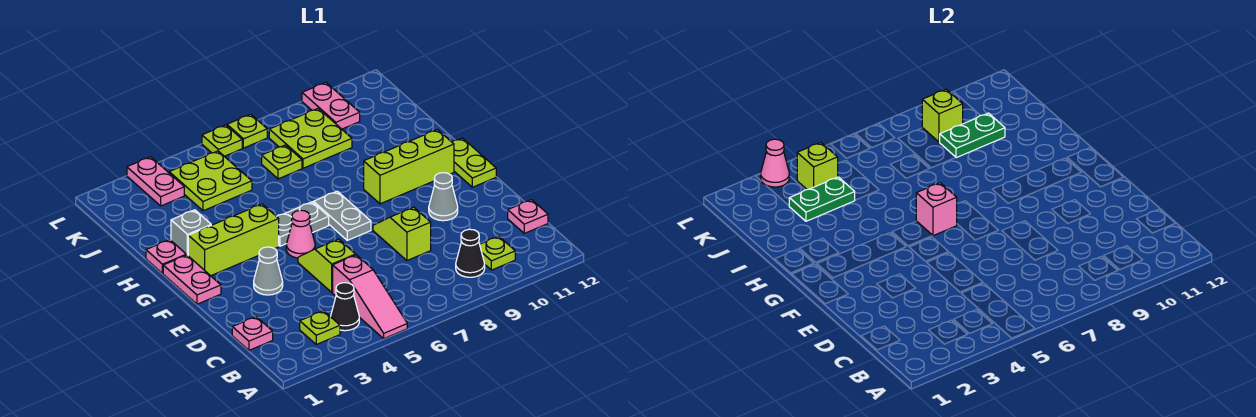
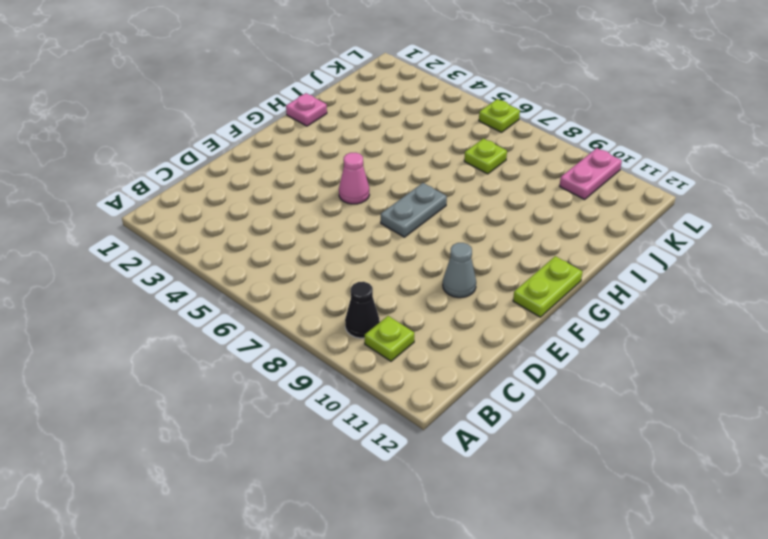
none -> pink slope A5:C5 level 1 top C
none -> lime plate B3 level 1
none -> black cone B4 level 1
none -> pink plate C1 level 1

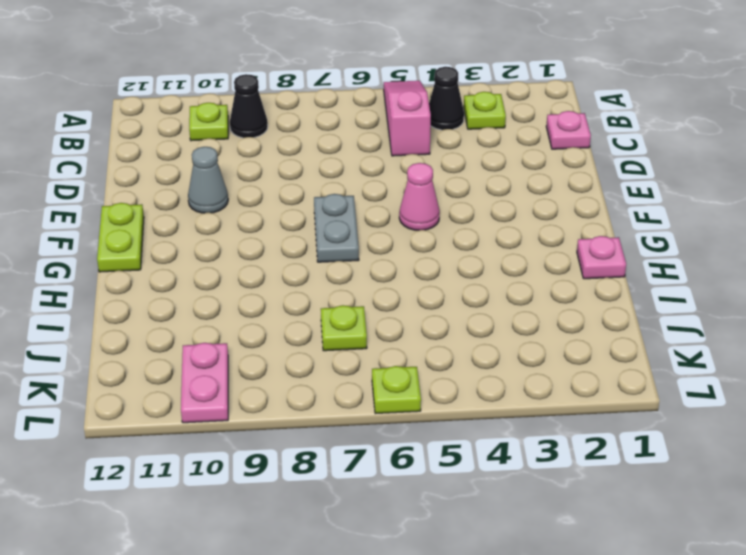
none -> pink plate C12 level 1
none -> lime slope D5:E5 level 1 top D
none -> lime slope D8:E8 level 1 top D
none -> grey cone E3 level 1

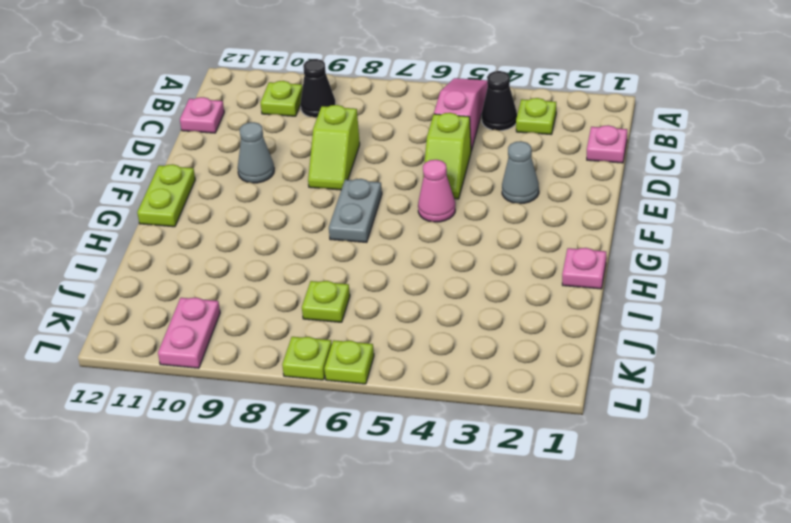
none -> pink plate F1:G1 level 1
none -> lime brick G2:G4 level 1
none -> grey plate G5:G6 level 1
none -> lime brick G9:G11 level 1

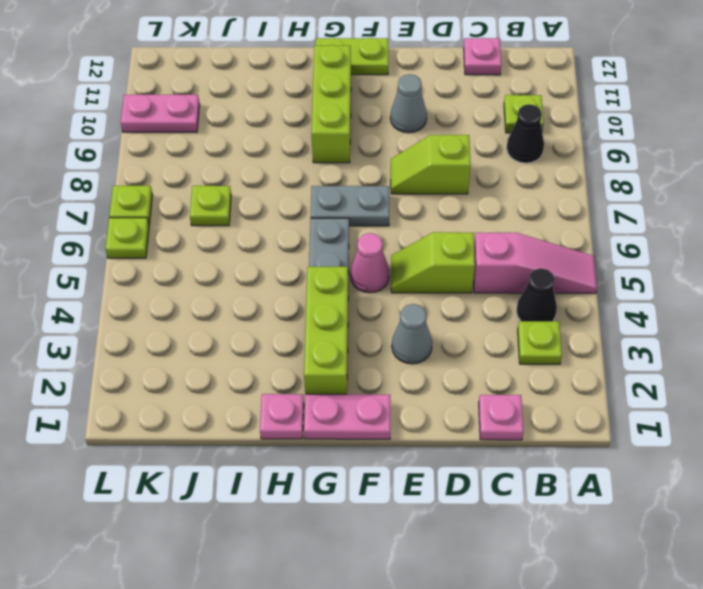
none -> grey brick H2 level 1
none -> lime plate J4:K5 level 1
none -> lime plate J8:K9 level 1
none -> pink plate K3:L3 level 1

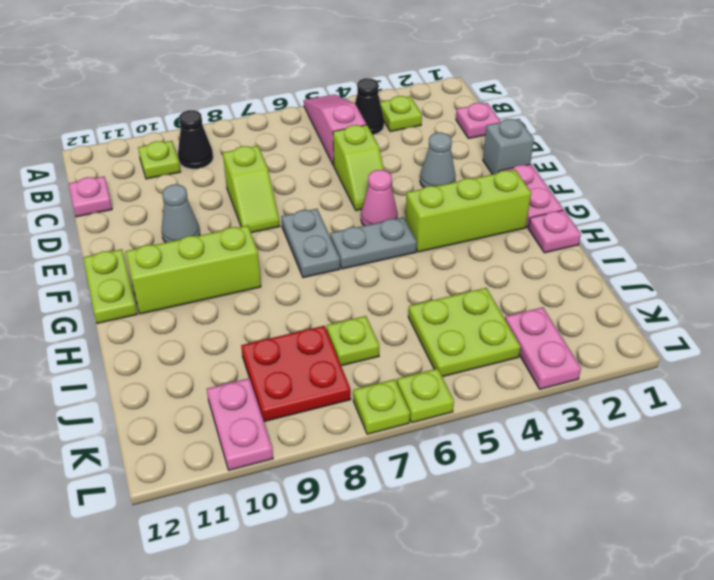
grey brick E1 level 1 -> grey brick H2 level 1
red plate J8:K9 level 1 -> lime plate J8:K9 level 1
none -> pink brick G6 level 2
none -> green plate J3:J4 level 2
none -> green plate J9:J10 level 2
none -> lime brick K4 level 2

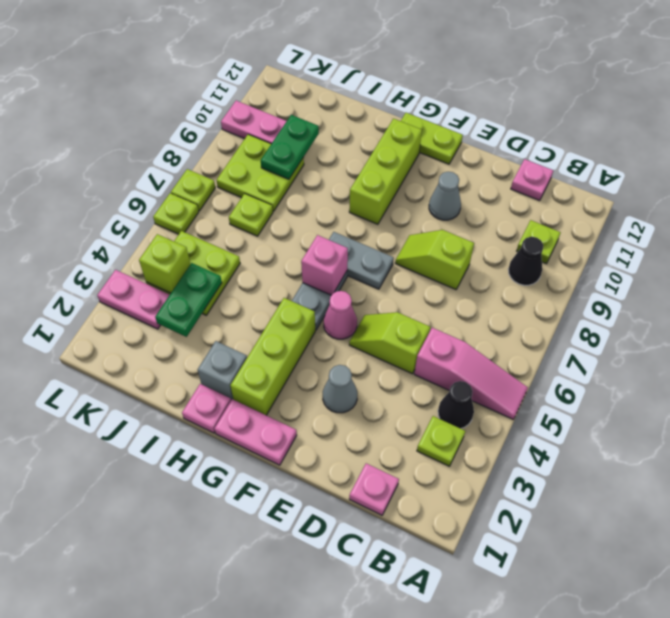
none -> lime brick K9 level 2
none -> pink cone L3 level 2

